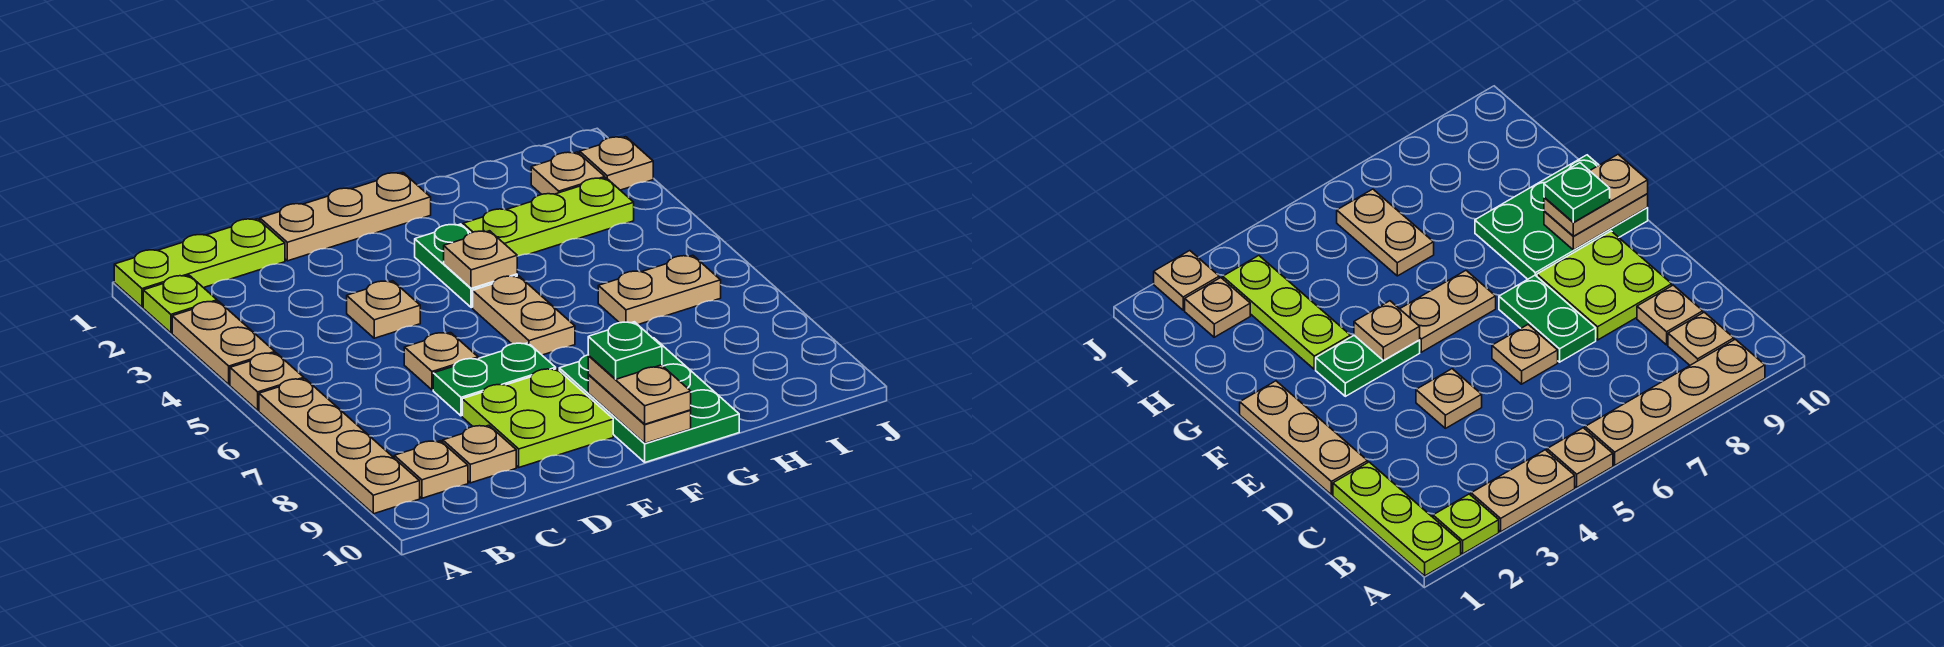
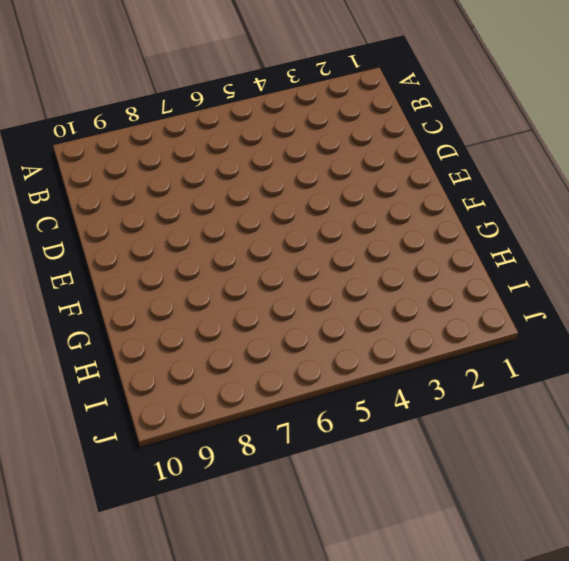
none -> lime plate A1:C1 level 1
none -> lime plate A2 level 1
none -> tan plate A3:A4 level 1

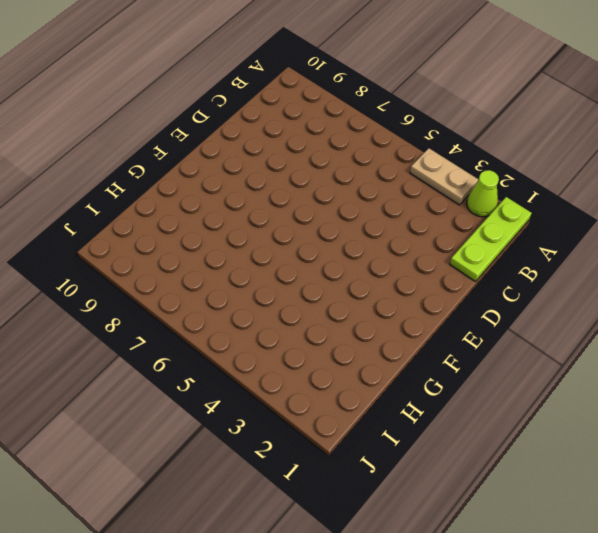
lime cone A2 level 1 -> lime plate A2 level 1
none -> tan plate A5 level 1
none -> tan plate A6:A9 level 1
none -> tan plate B9 level 1

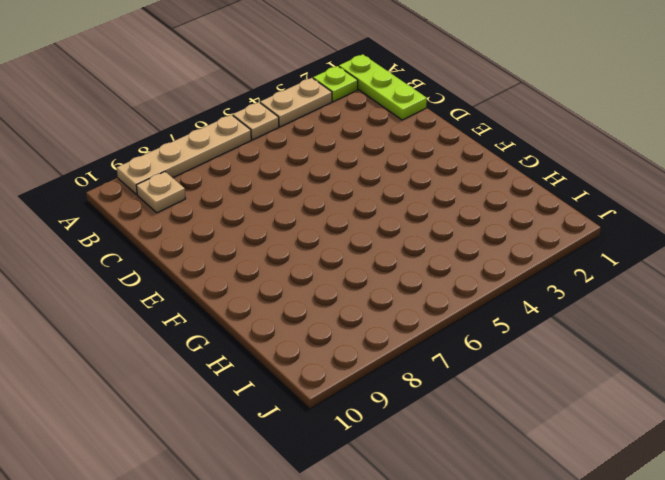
none -> tan plate C9 level 1
none -> tan plate D1:F1 level 1
none -> tan plate D4 level 1

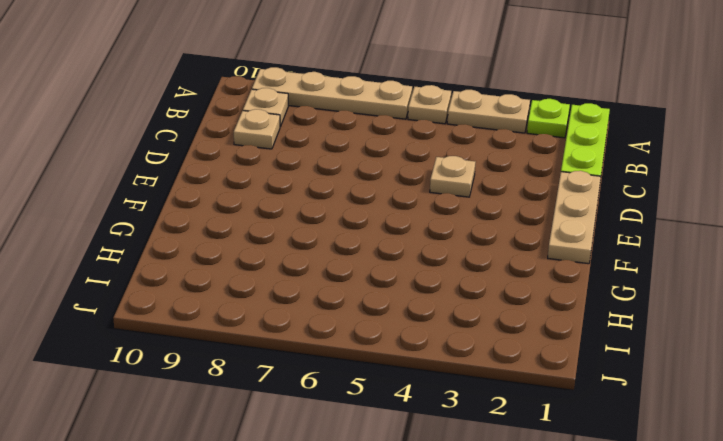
none -> tan plate D6 level 1
none -> green plate D7:E7 level 1
none -> lime plate D8:E9 level 1

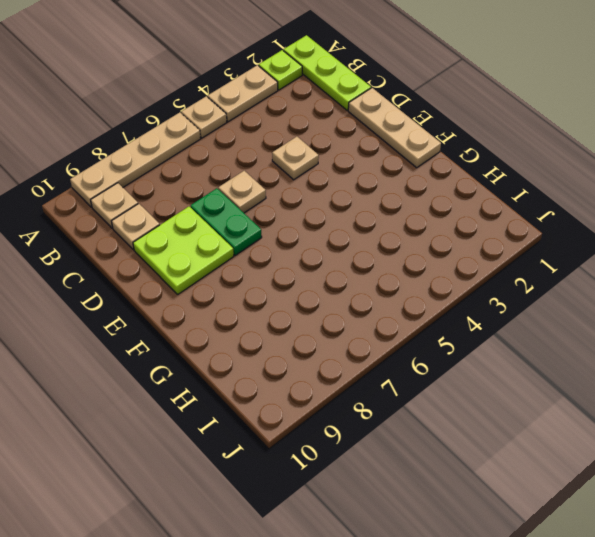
none -> green plate F3:F4 level 1
none -> tan plate F5:F6 level 1
none -> green plate F8:G10 level 1

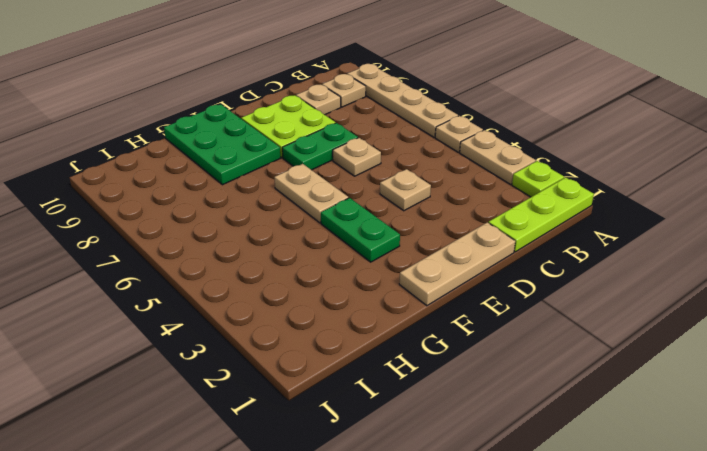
none -> lime plate G3:I3 level 1
none -> tan plate H6:I6 level 1
none -> tan plate I2 level 1

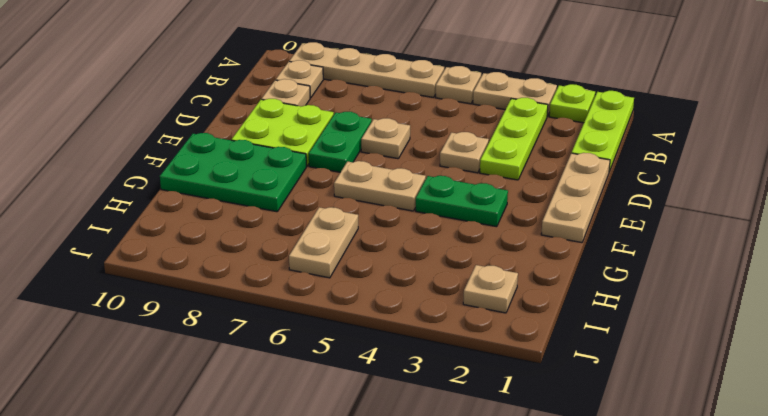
lime plate B3:D3 level 1 -> lime plate G3:I3 level 1
none -> tan plate J2 level 1
none -> tan plate F4 level 2
none -> tan plate F9:F10 level 2

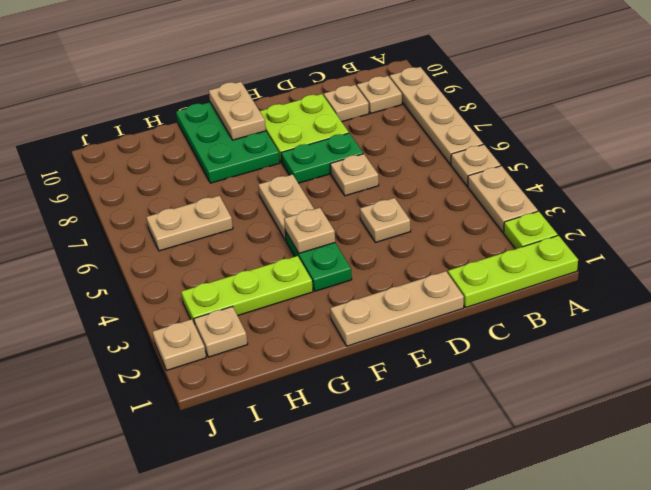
none -> tan plate F9:F10 level 3
none -> green plate F9 level 4

